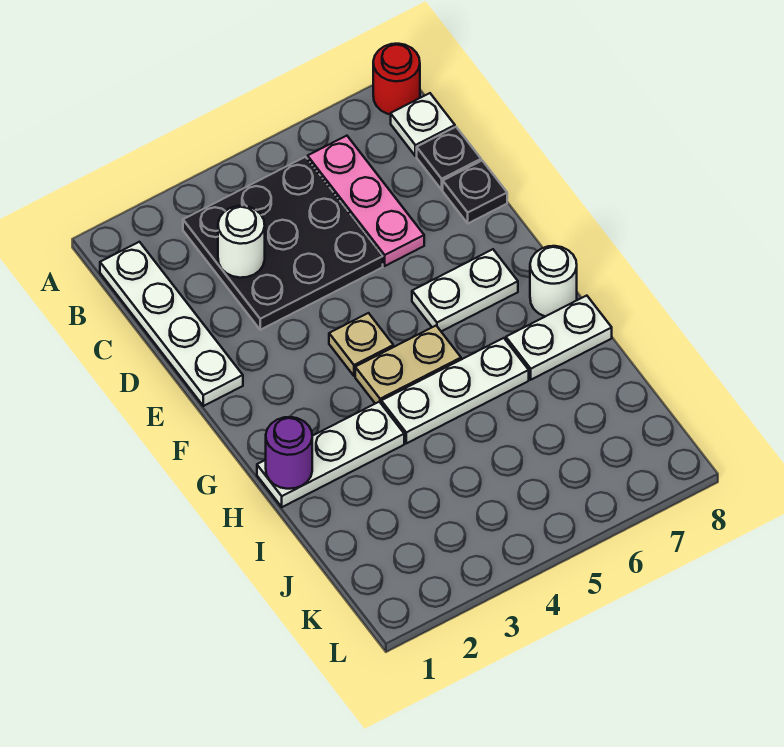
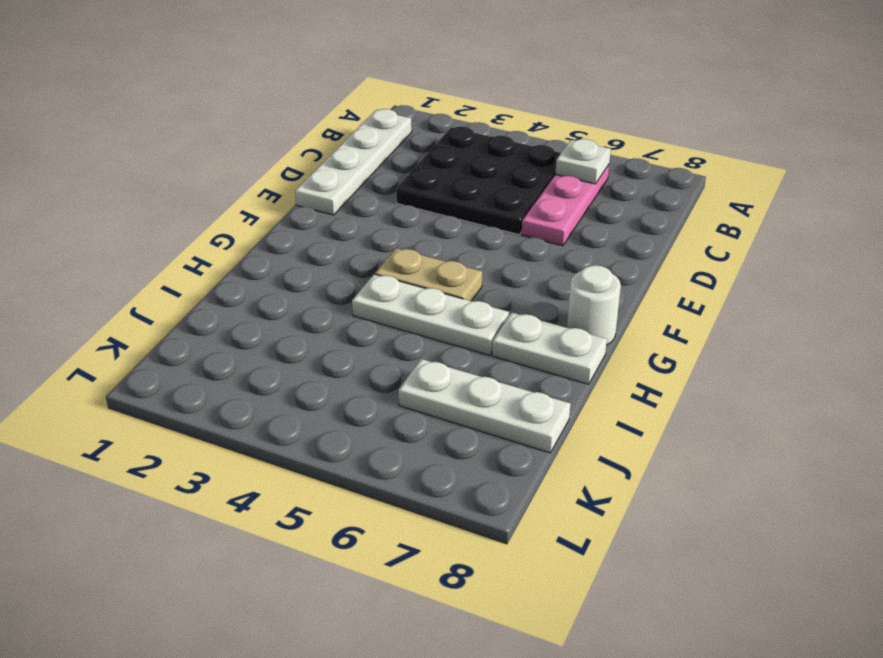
white plate B6 level 2 -> white plate B8 level 1
white plate J6:J8 level 1 -> white plate H1:H3 level 1
none -> red round brick A8 level 1
none -> black plate C8 level 1
none -> black plate D8 level 1

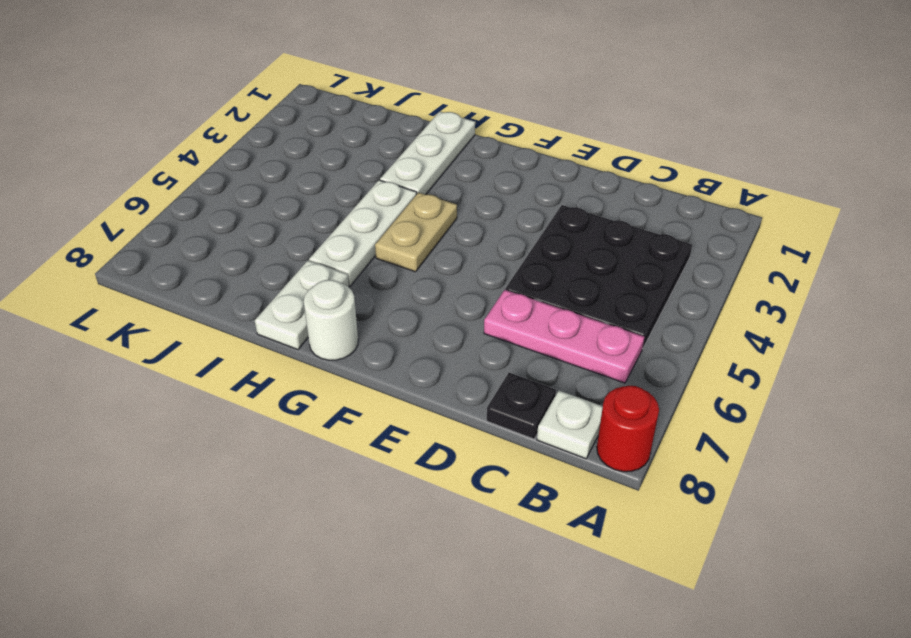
none -> white plate B1:E1 level 1
none -> black plate D8 level 1
none -> tan plate F4 level 1

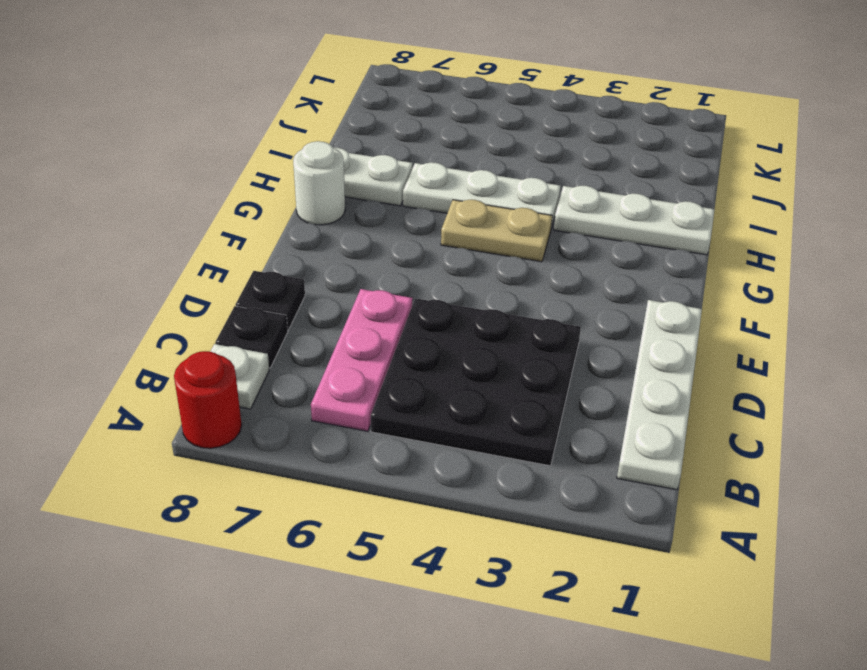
none -> tan plate F4 level 1
none -> white plate F6:F7 level 1
none -> white round brick C3 level 2

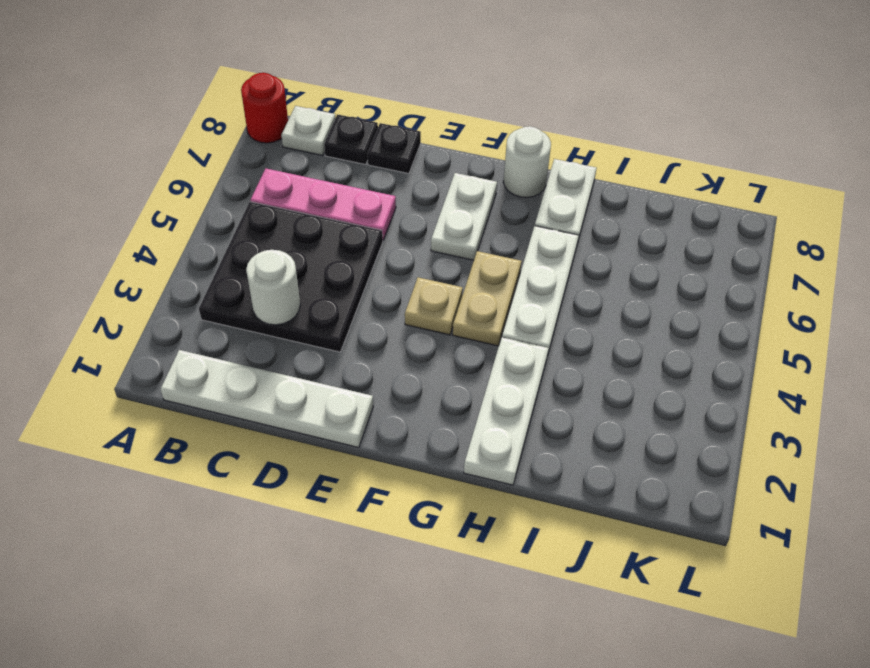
none -> purple round brick H1 level 2

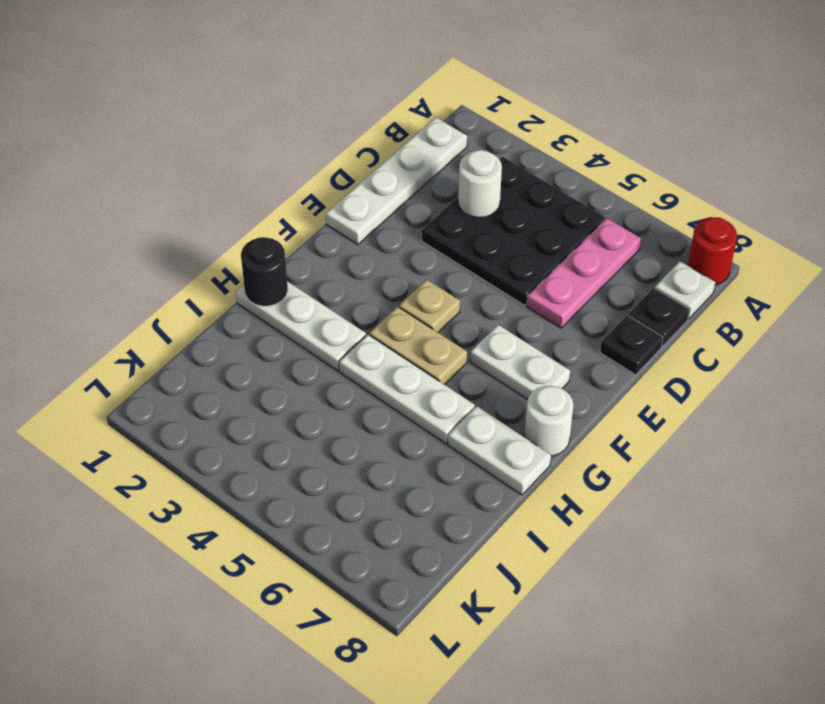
black round brick H1 level 2 -> purple round brick H1 level 2

